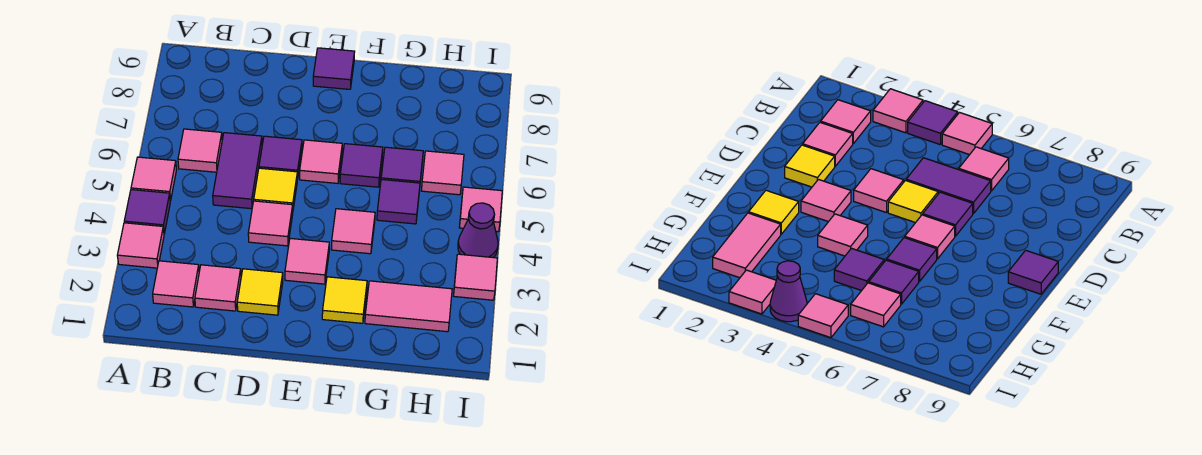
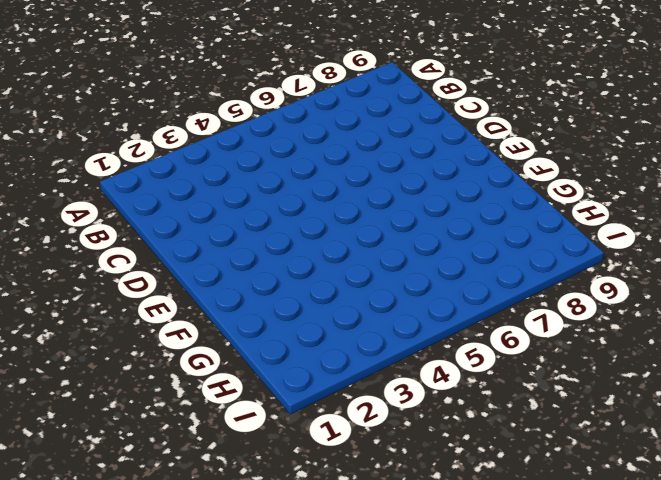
none -> pink tile A3 level 1
none -> purple tile A4 level 1
none -> pink tile A5 level 1

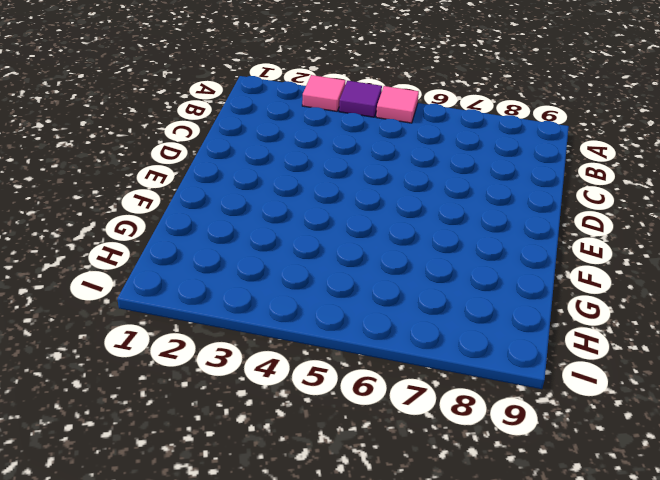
none -> pink tile B2 level 1
none -> pink tile B6 level 1
none -> pink tile C2 level 1

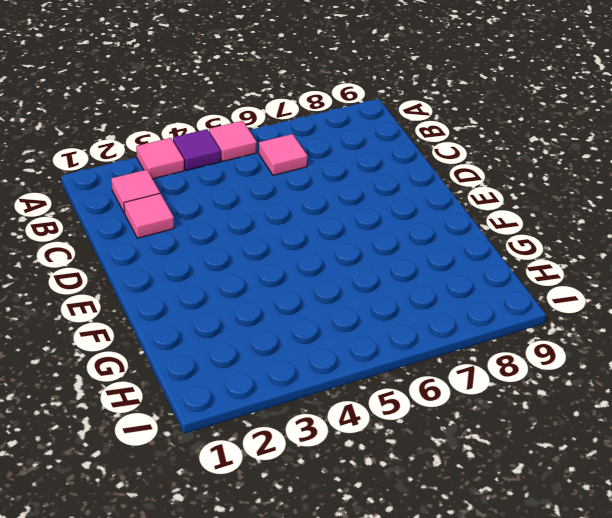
none -> purple tile C5:C6 level 1
none -> yellow tile D2 level 1
none -> pink tile D4 level 1

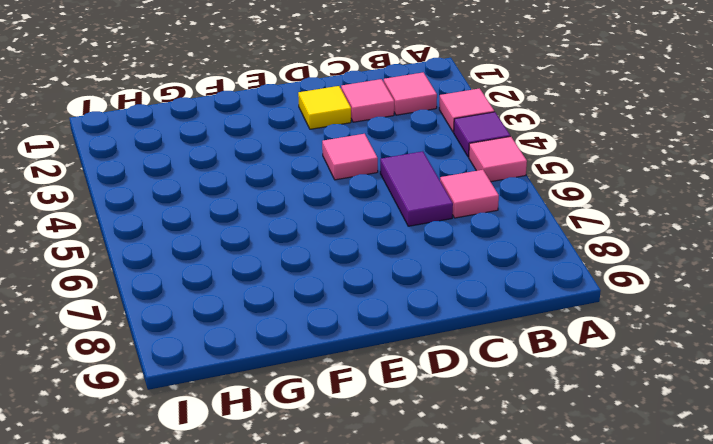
none -> yellow tile D5 level 1
none -> purple tile D6 level 1
none -> pink tile E3 level 1

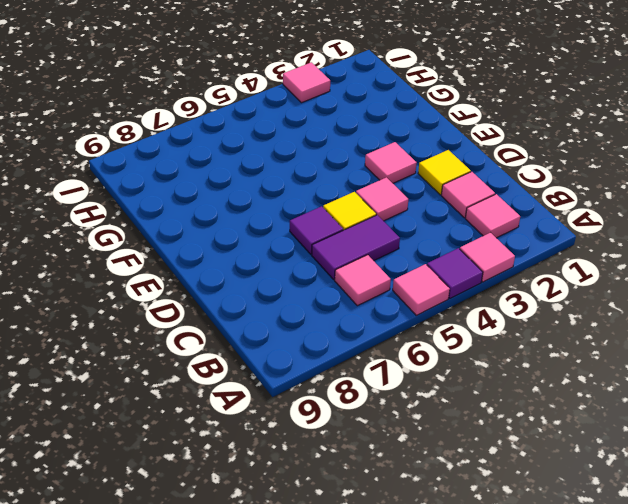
none -> pink tile E6 level 1
none -> purple tile E9 level 1
none -> yellow tile F2 level 1

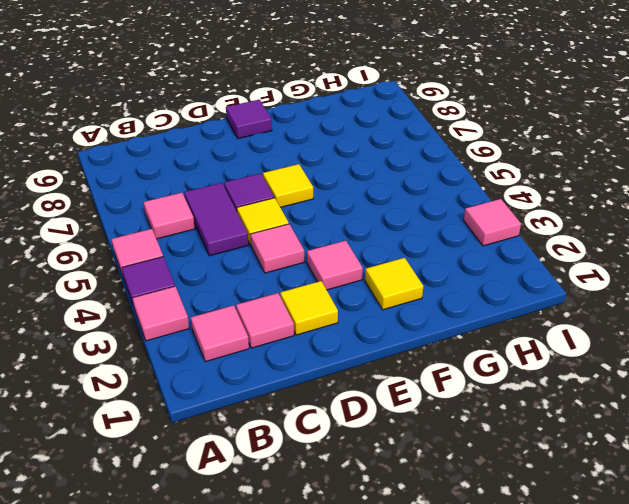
yellow tile E6 level 1 -> pink tile E6 level 1
none -> pink tile F4 level 1
none -> purple tile F6 level 1
none -> pink tile G2:H2 level 1

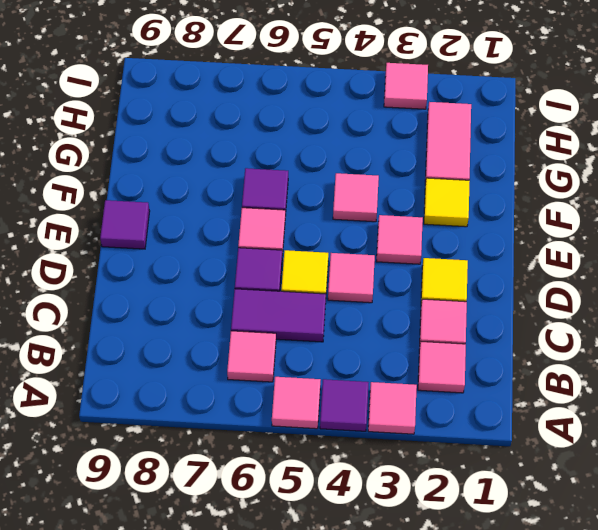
none -> purple tile G5 level 1
none -> purple tile G6 level 1
none -> pink tile H6 level 1

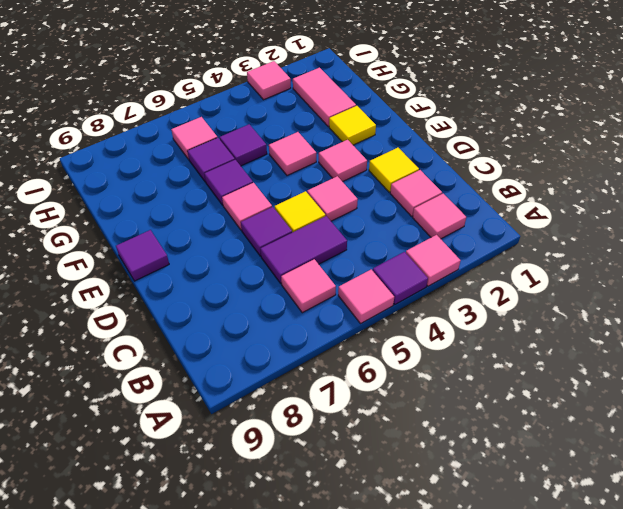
none -> purple cone I4 level 1
none -> pink tile I5 level 1

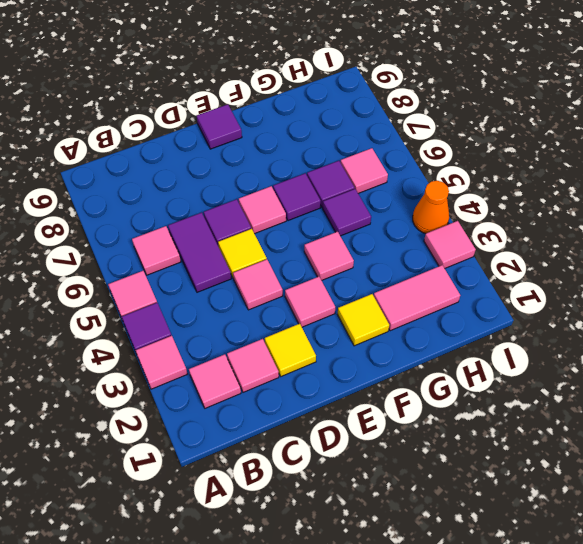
orange cone I4 level 1 -> purple cone I4 level 1
none -> pink tile I5 level 1

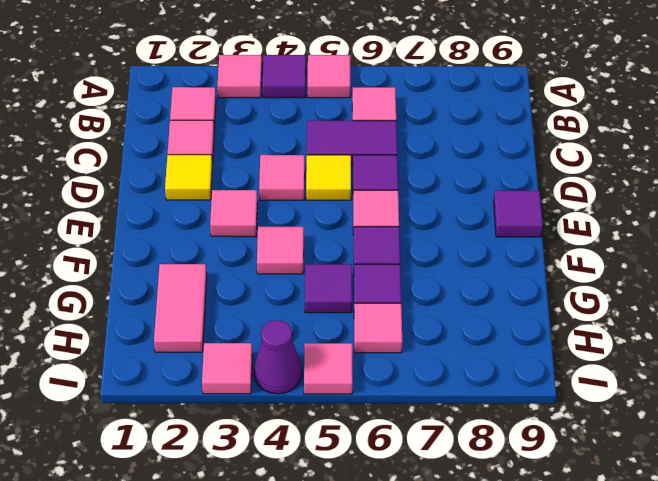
none -> yellow tile F2 level 1

